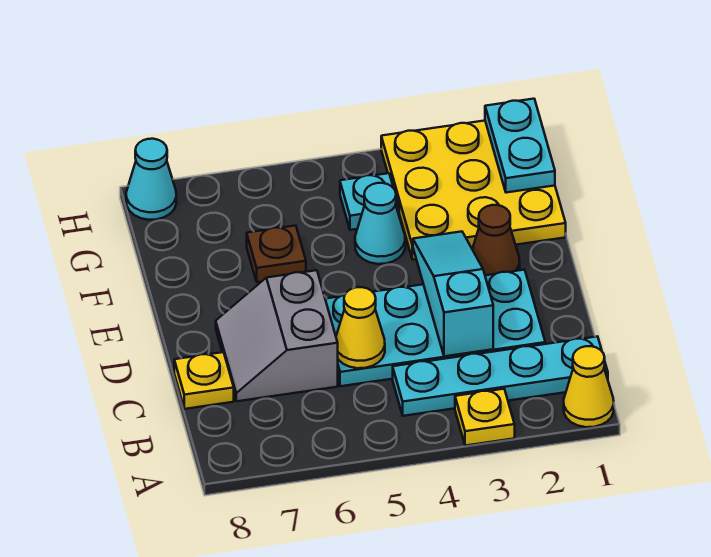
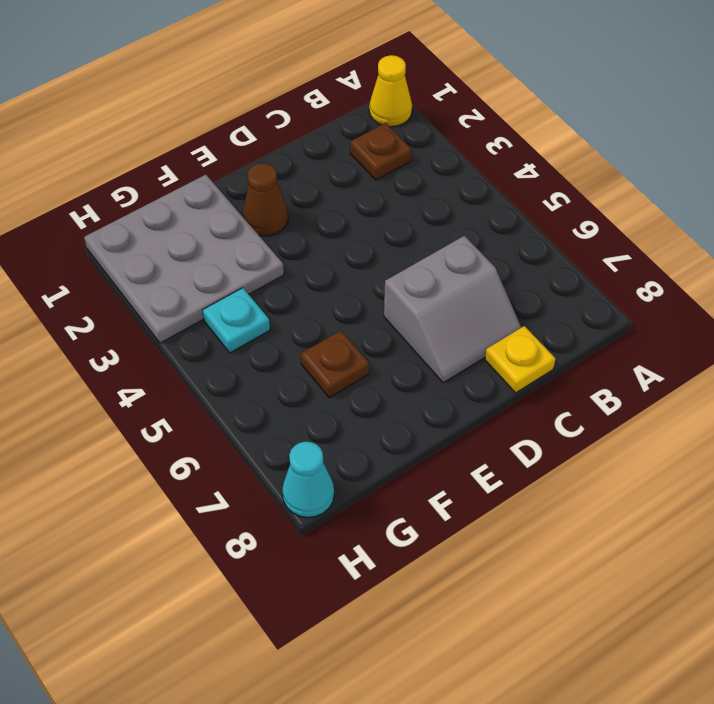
brown plate B2 level 1 -> cyan plate B1:B4 level 1
grey plate F1:H3 level 1 -> yellow plate F1:H3 level 1
none -> yellow plate A3 level 1
none -> cyan plate C2:D5 level 1
none -> cyan cone F4 level 1

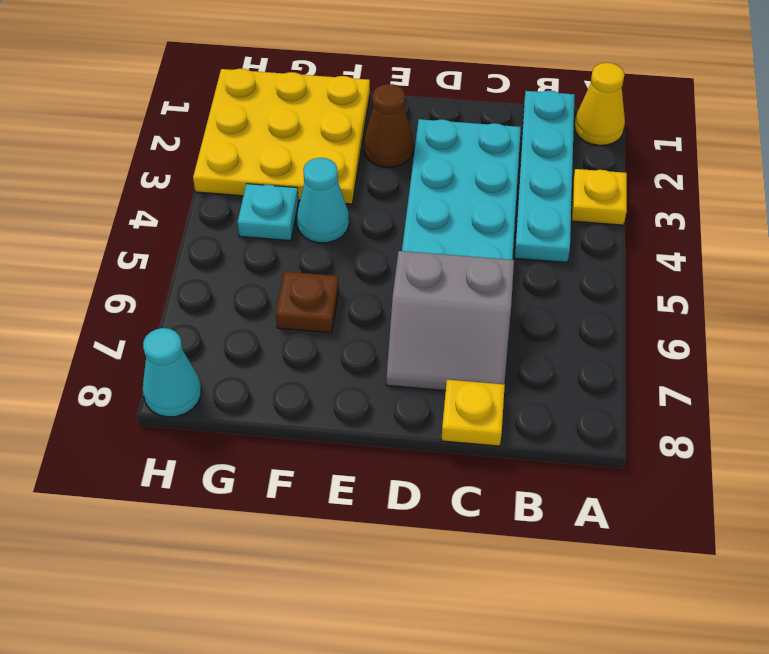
none -> cyan slope C3:E3 level 2 top C
none -> yellow cone C5 level 2
none -> cyan plate G1:H1 level 2

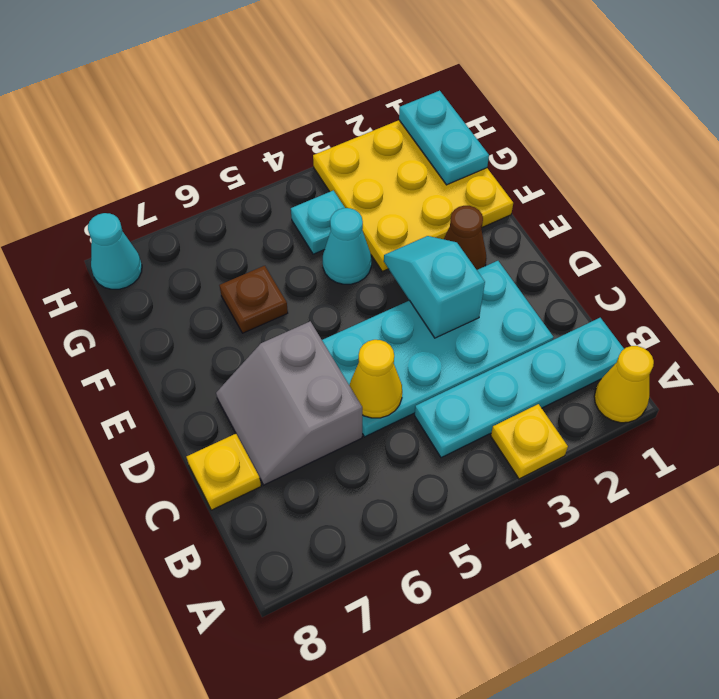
cyan slope D3:E3 level 2 top D -> cyan slope C3:E3 level 2 top C

